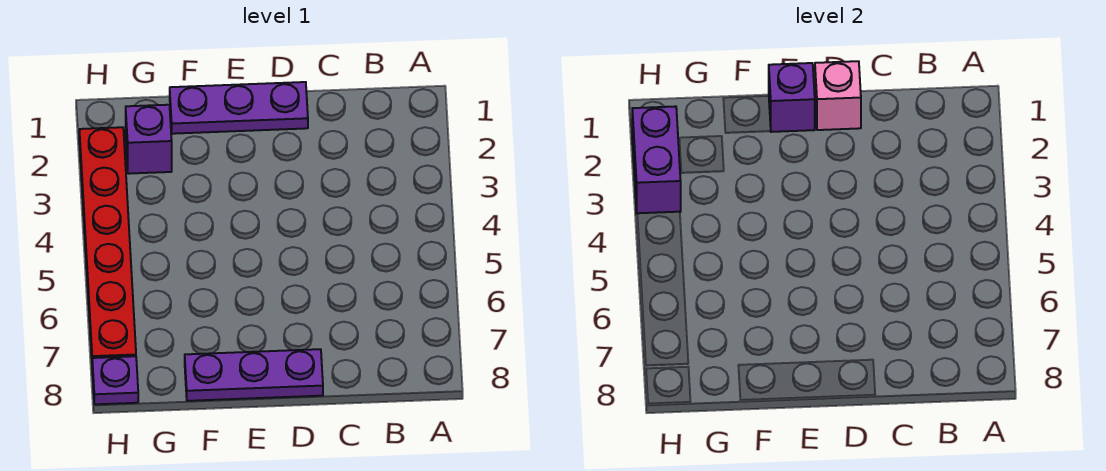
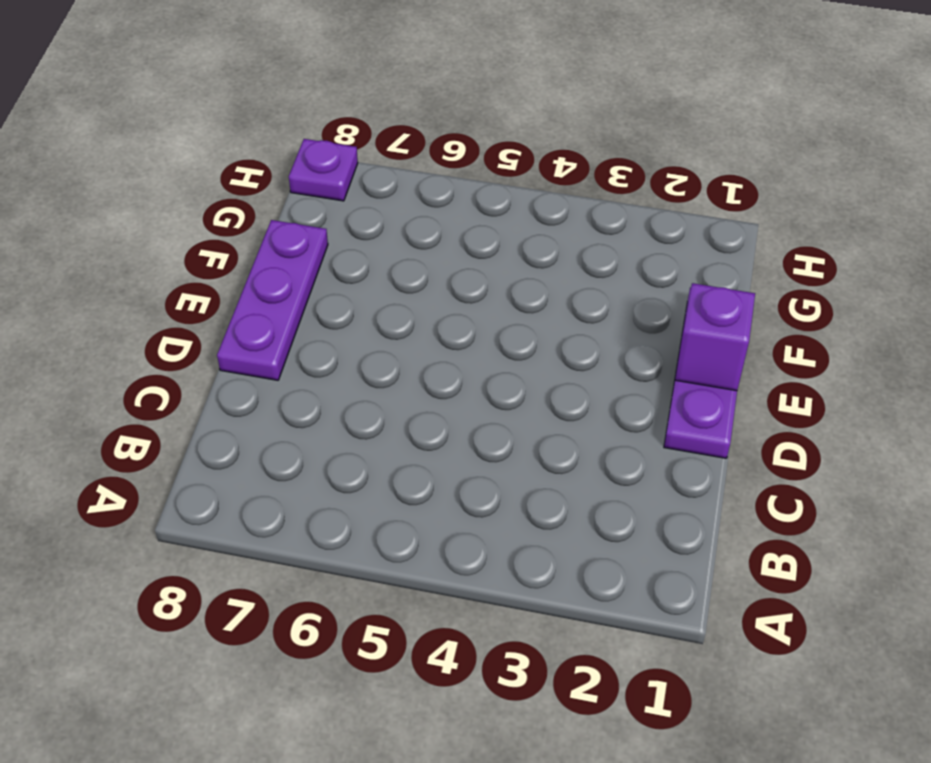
none -> purple brick G2 level 1
none -> red plate H2:H7 level 1

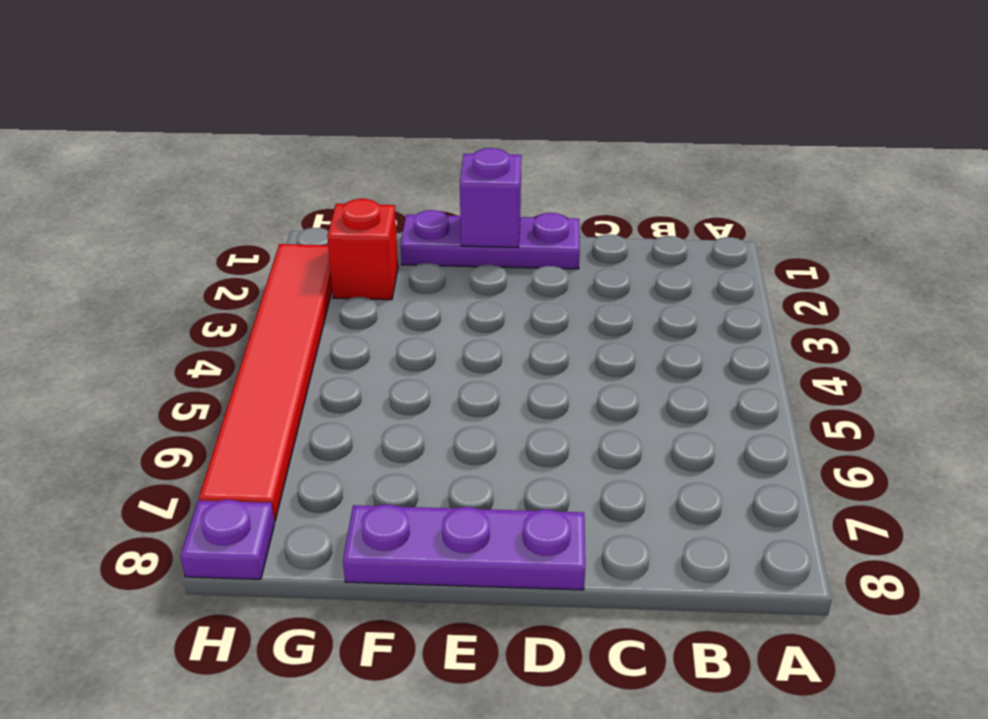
red brick G2 level 1 -> purple brick G2 level 1
red tile H2:H7 level 1 -> red plate H2:H7 level 1
none -> pink brick D1 level 2
none -> purple brick H2:H3 level 2

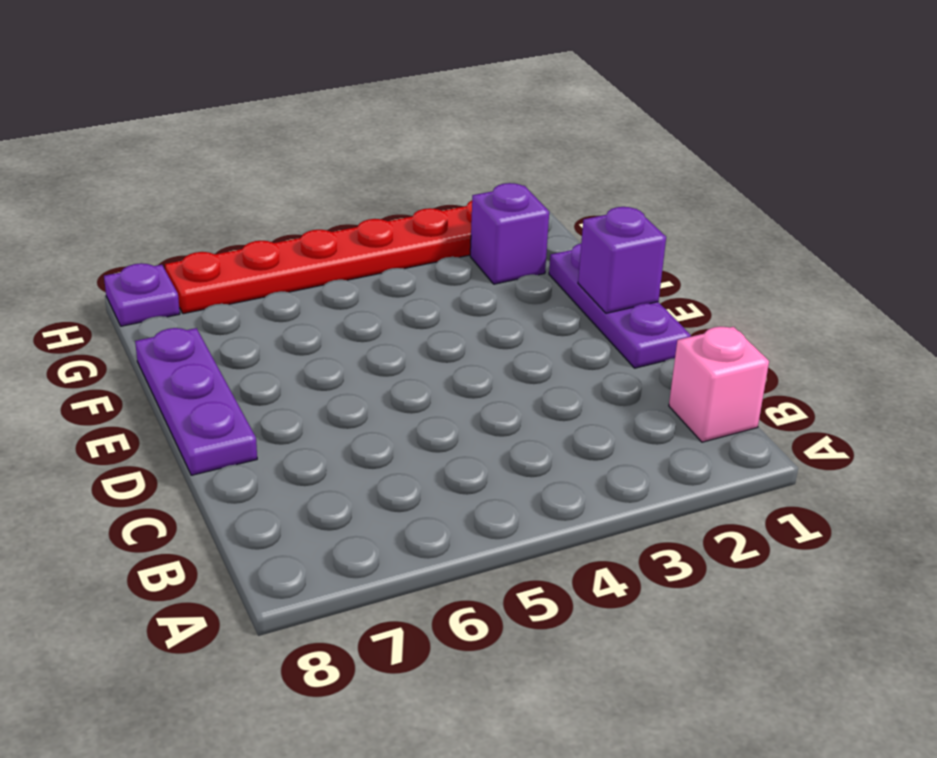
pink brick B1 level 1 -> pink brick D1 level 2
none -> purple brick H2:H3 level 2

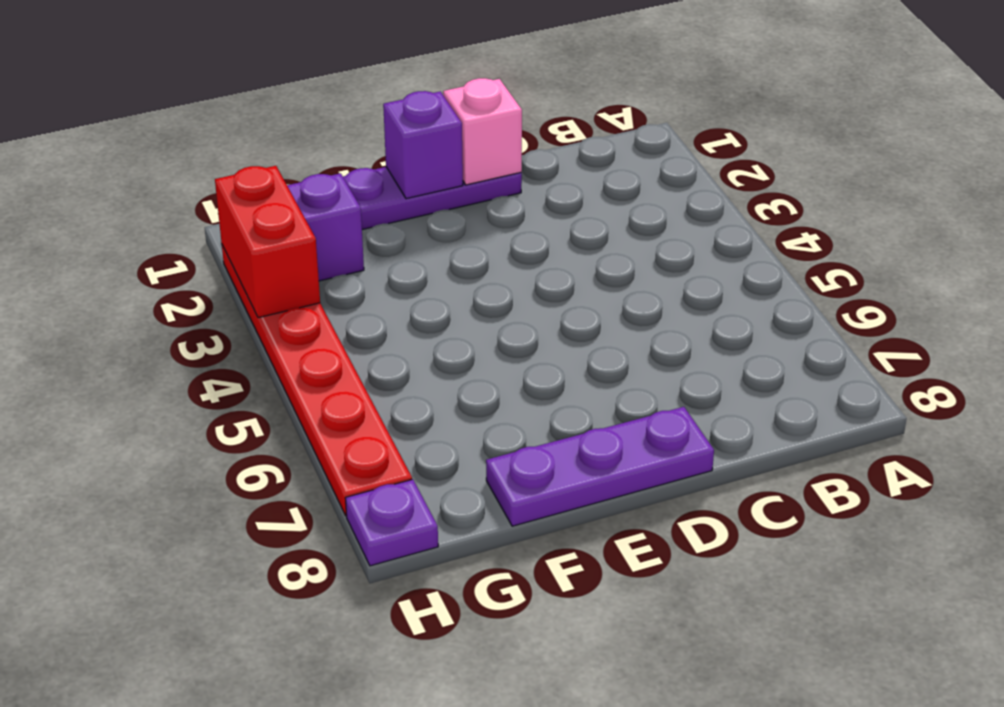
red brick H2:H3 level 2 -> purple brick H2:H3 level 2

